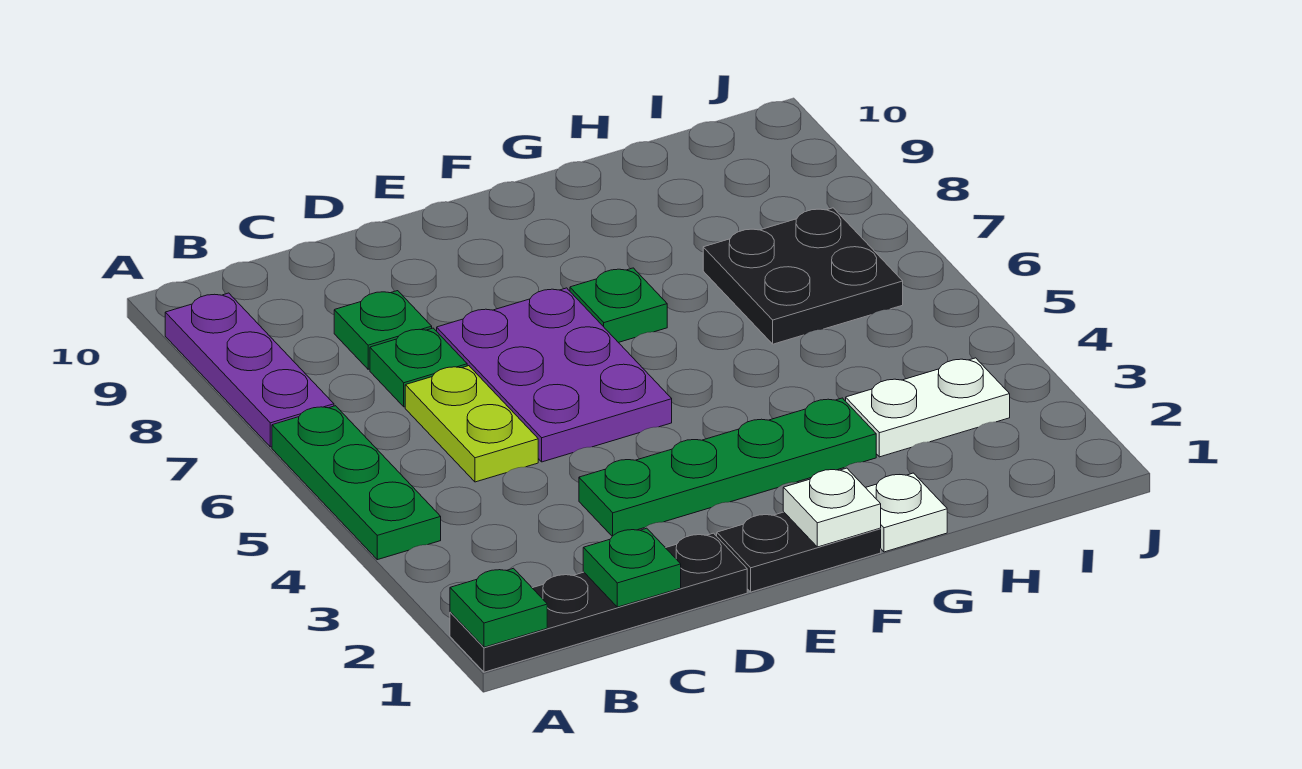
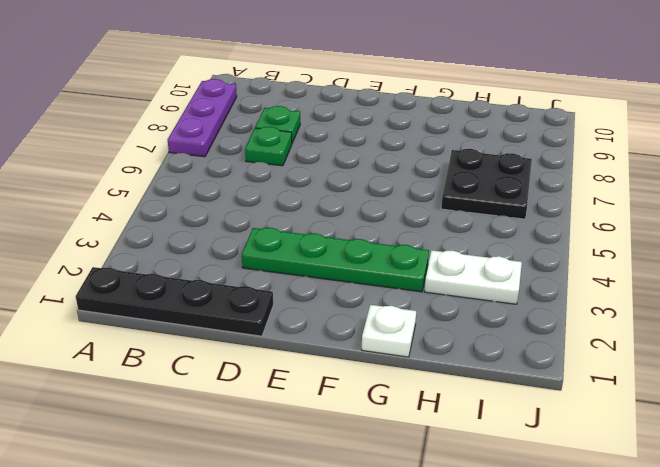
none -> green plate A4:A6 level 1
none -> lime plate C5:C6 level 1
none -> purple plate D5:E7 level 1

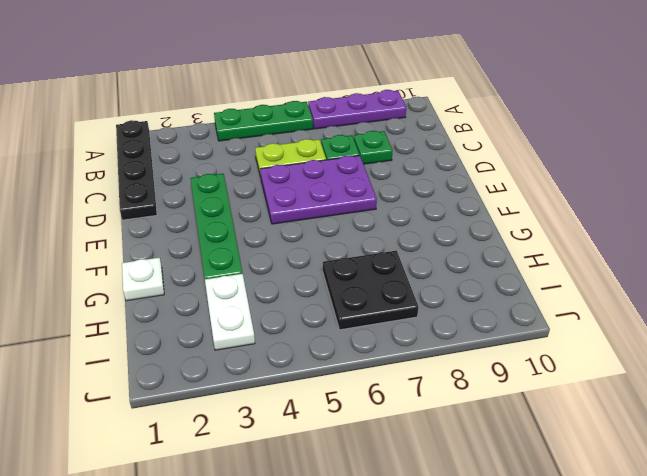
none -> black plate E1:F1 level 1
none -> green plate F7 level 1
none -> green plate A1 level 2

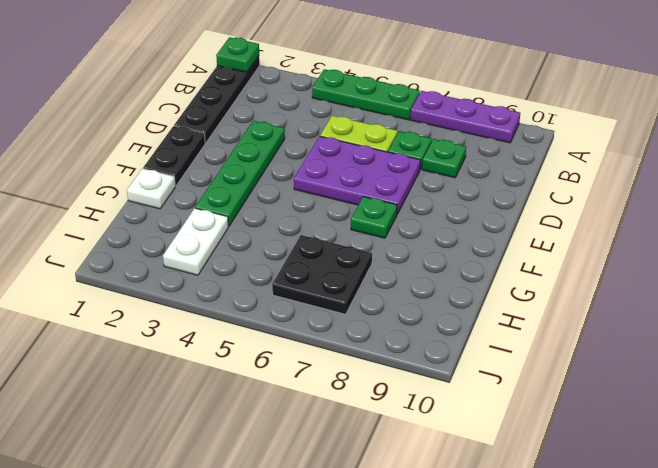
none -> green plate C1 level 2
none -> white plate F1 level 2

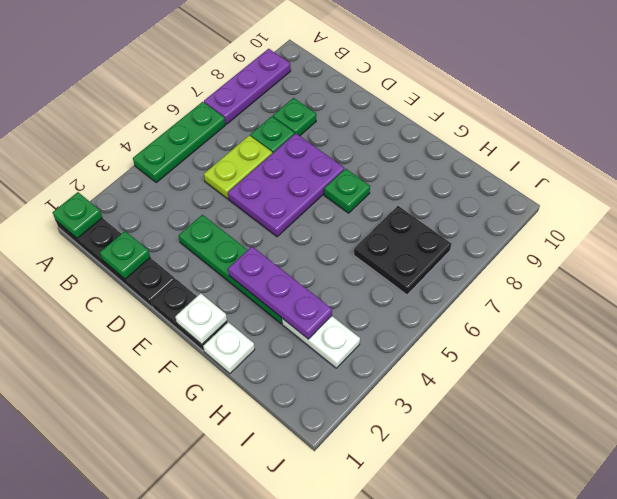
purple plate F3:H3 level 2 -> none

